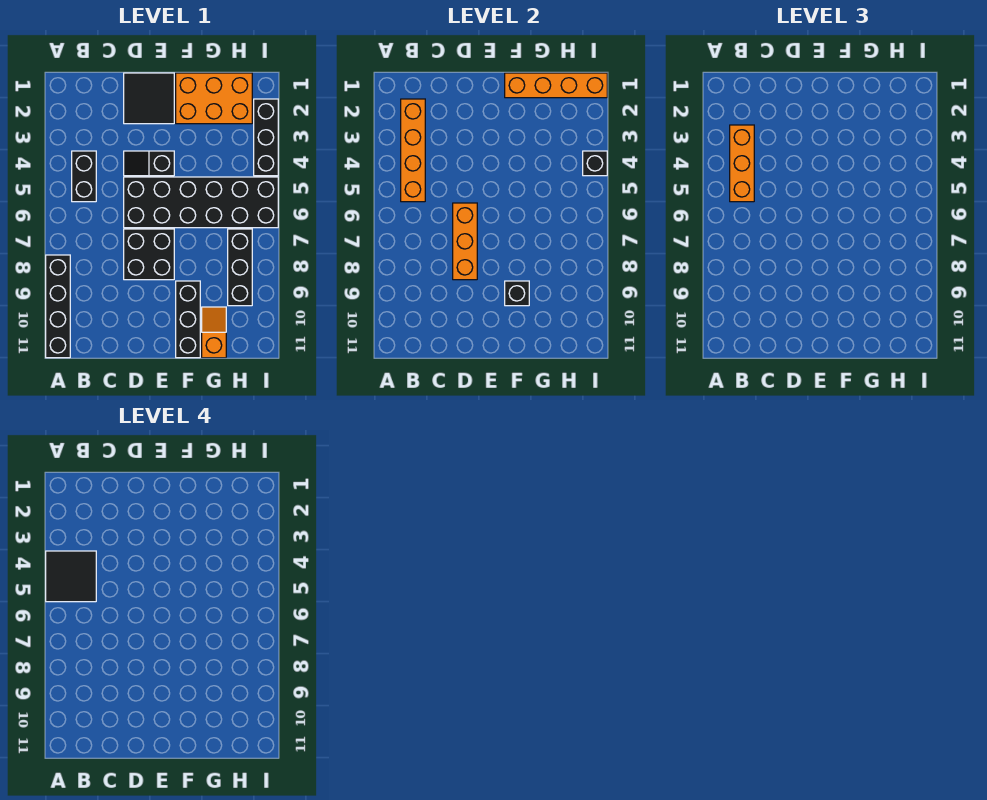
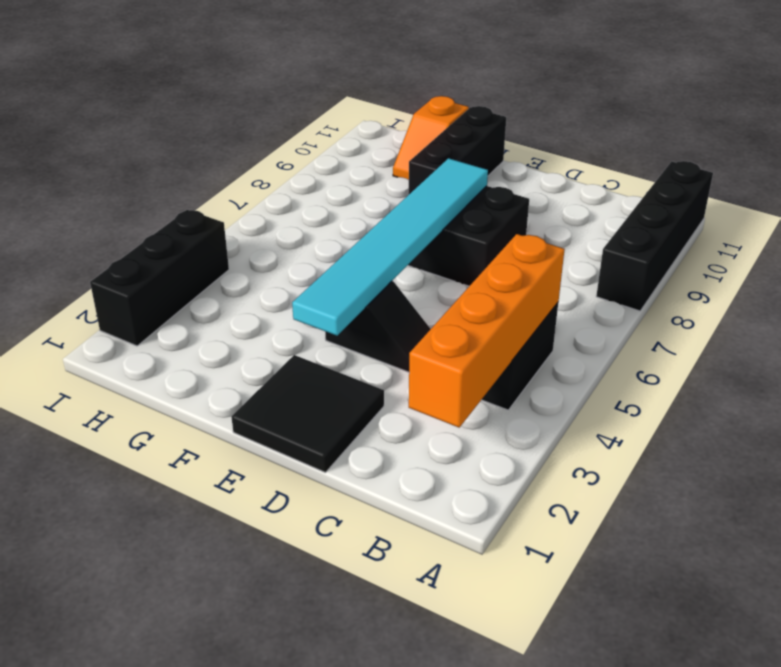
cyan tile E3:E8 level 2 -> none
none -> black brick D5:I6 level 1
none -> orange brick F1:H2 level 1
none -> black brick H7:H9 level 1

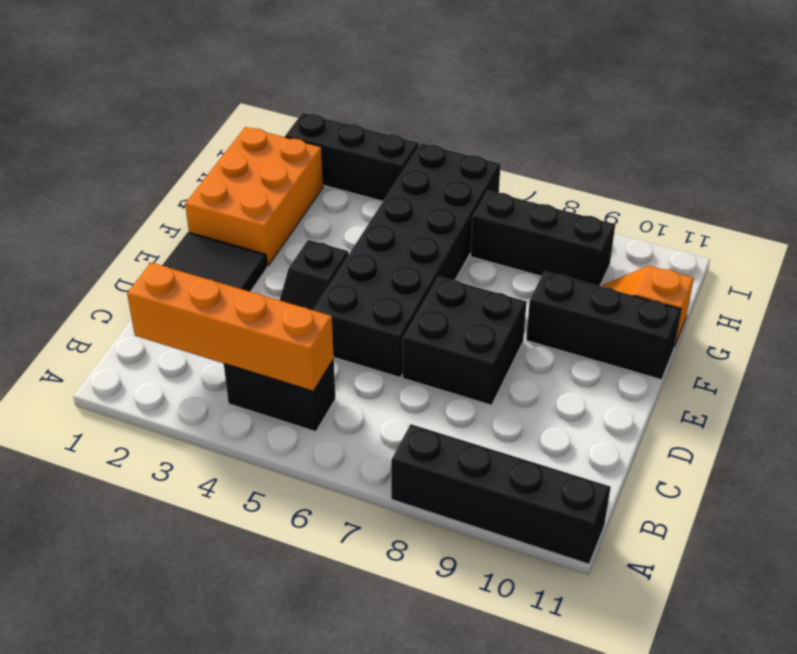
none -> orange brick D6:D8 level 2
none -> orange brick F1:I1 level 2
none -> black brick F9 level 2

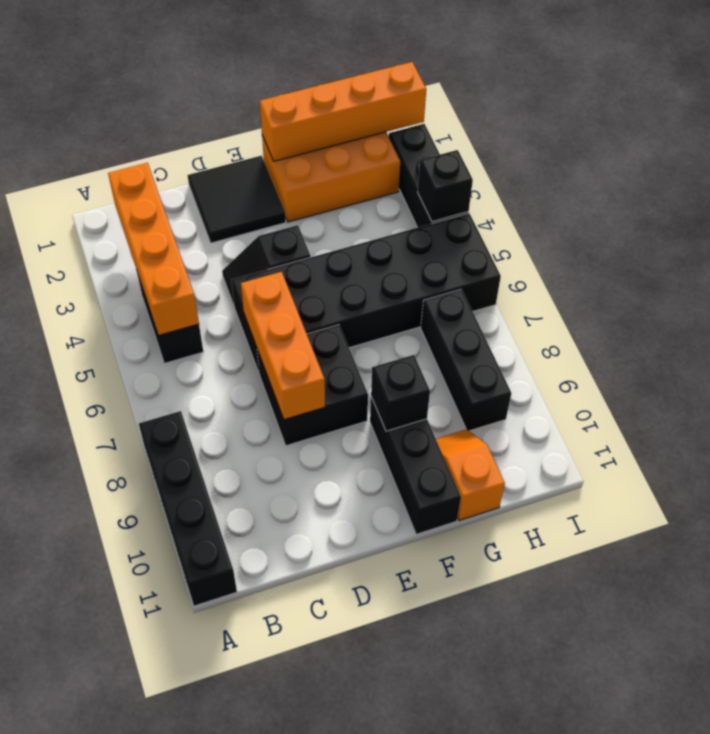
none -> orange brick B3:B5 level 3
none -> black tile A4:B5 level 4

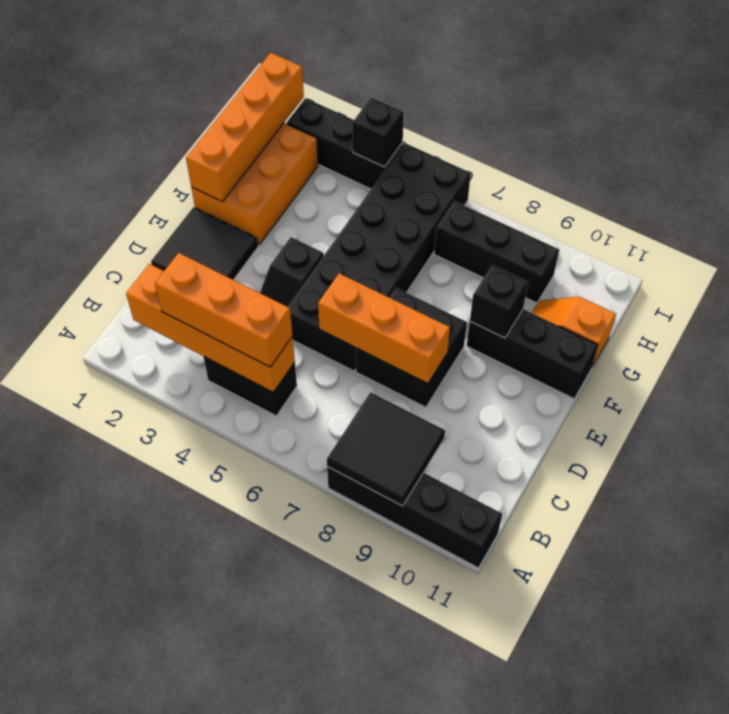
black tile A8:B9 level 2 -> black tile A4:B5 level 4

